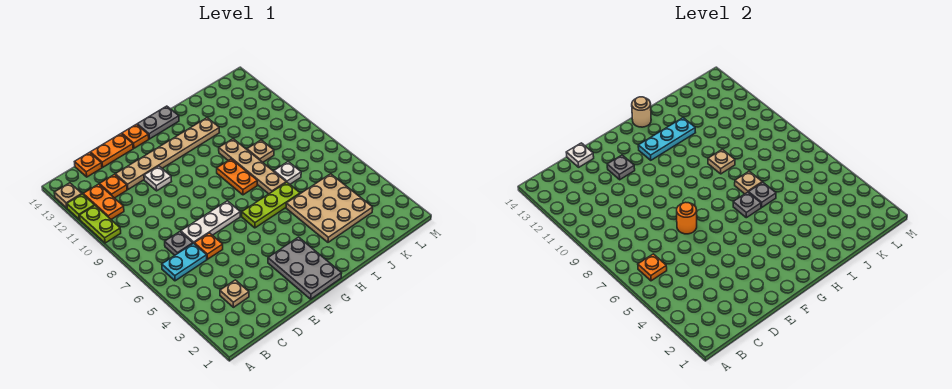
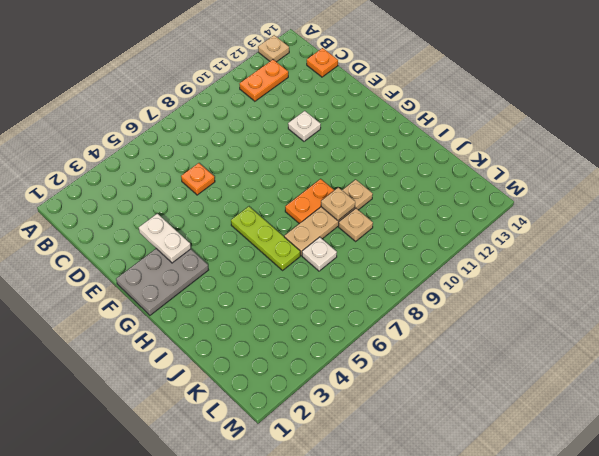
white plate E3:F3 level 2 -> none
none -> lime plate A10:A11 level 1
none -> lime plate A12 level 1
none -> cyan plate B6:C6 level 1
none -> tan plate C3 level 1

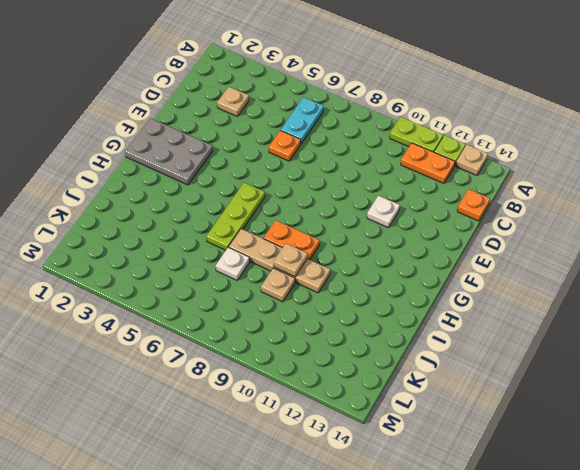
none -> grey plate C7 level 1
none -> orange plate C12 level 1
none -> white plate D7:F7 level 1
none -> tan plate D12:I12 level 1

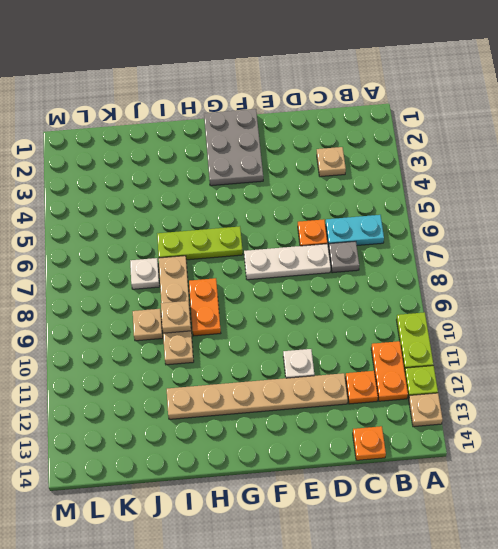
none -> orange plate D14:E14 level 1
none -> orange plate F14 level 1
none -> grey plate G14:H14 level 1
none -> tan plate I3:K5 level 1

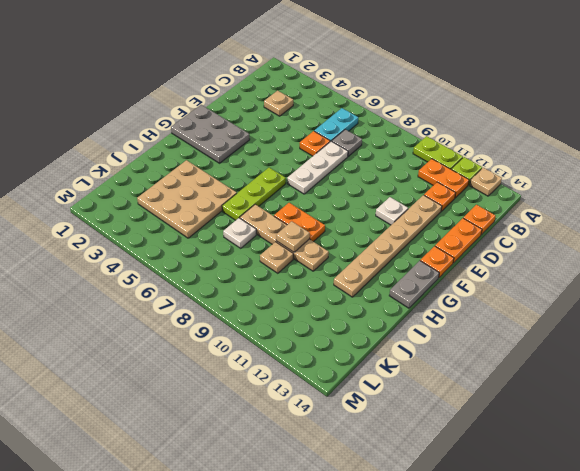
none -> orange plate B6 level 2
none -> white plate D14 level 2
none -> orange round brick E7 level 2
none -> grey plate E12 level 2

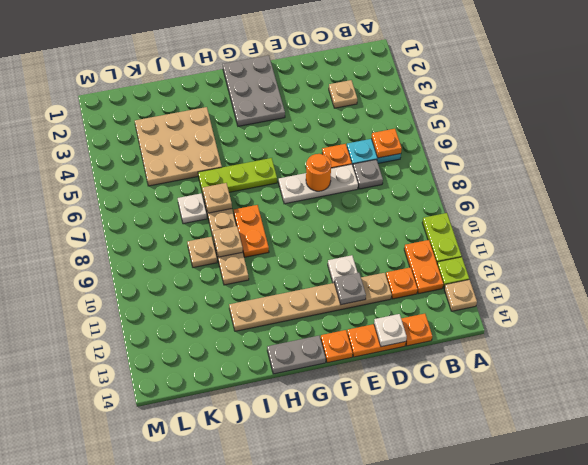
none -> cyan plate G12:I12 level 2
none -> grey plate H6 level 2
none -> tan round brick H14 level 2
none -> grey plate I6 level 2

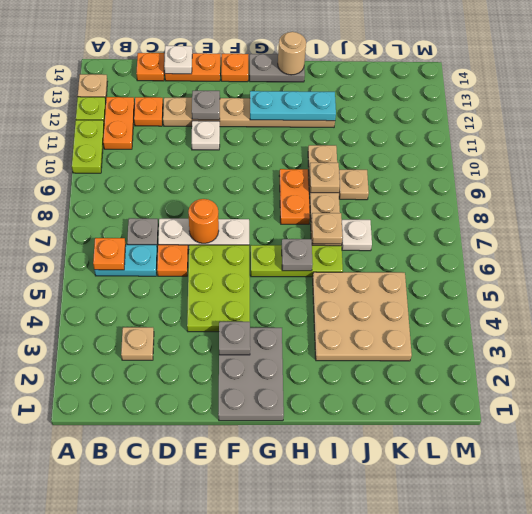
lime plate E4:F6 level 1 -> none
grey plate F3 level 2 -> grey plate I6 level 2

